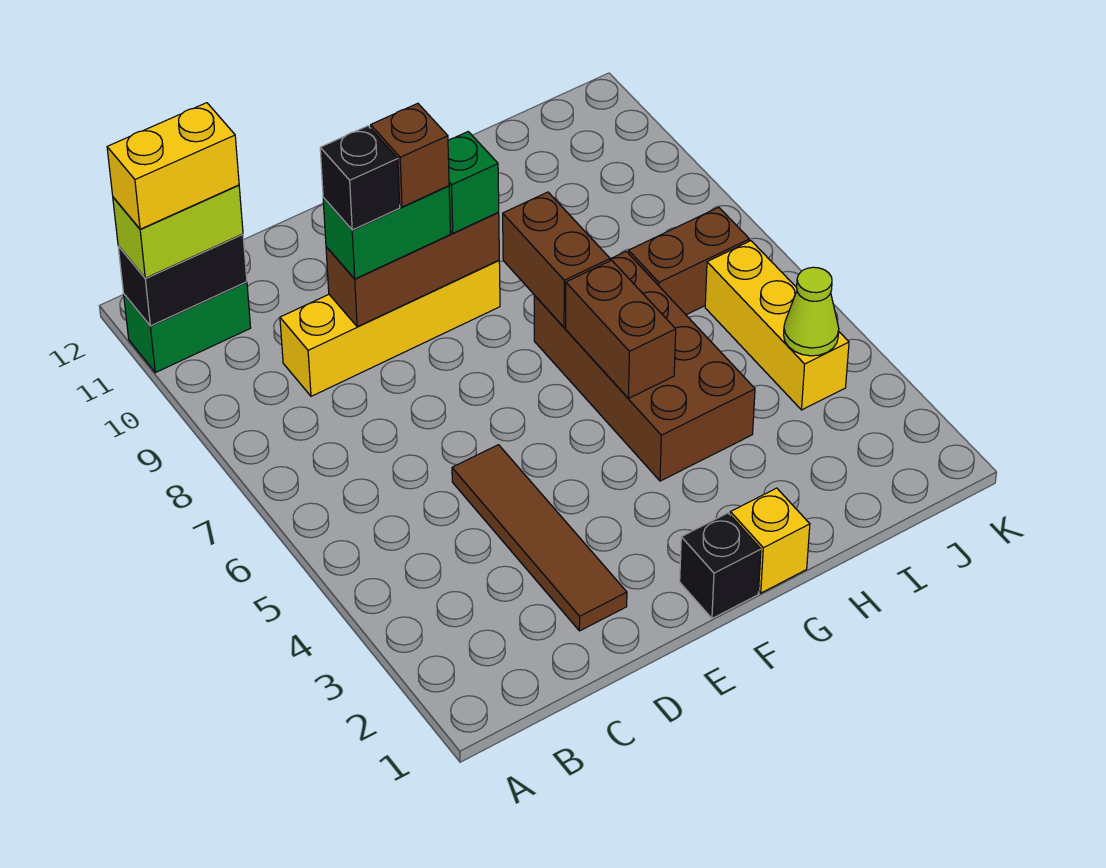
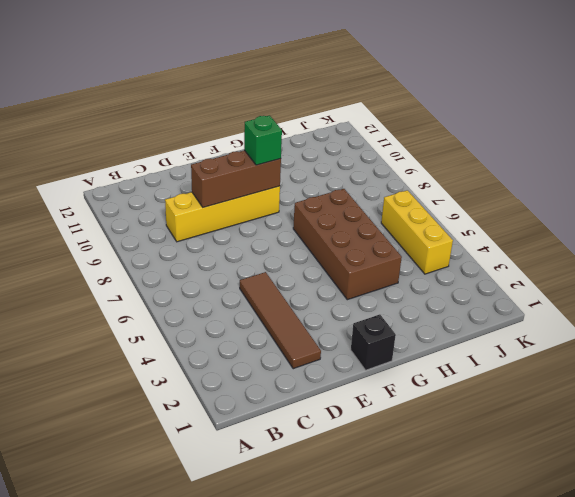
none -> green brick A11:B11 level 1
none -> yellow brick G1 level 1
none -> brown brick I7:J7 level 1

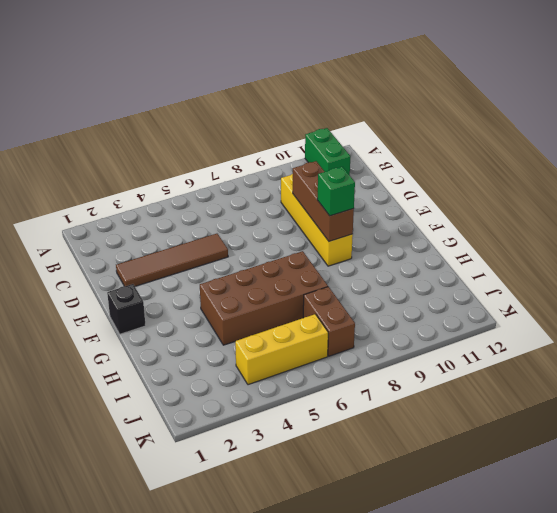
none -> yellow brick G1 level 1
none -> black brick A11:B11 level 2
none -> brown brick G5:G6 level 2

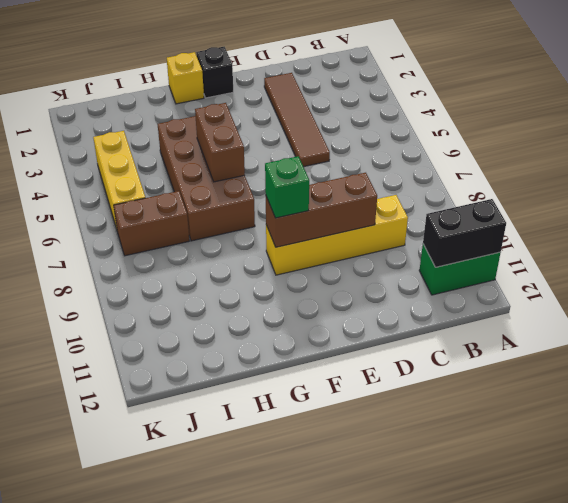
none -> brown brick G7:G8 level 2
none -> lime cone J4 level 2
none -> lime brick A11:B11 level 3

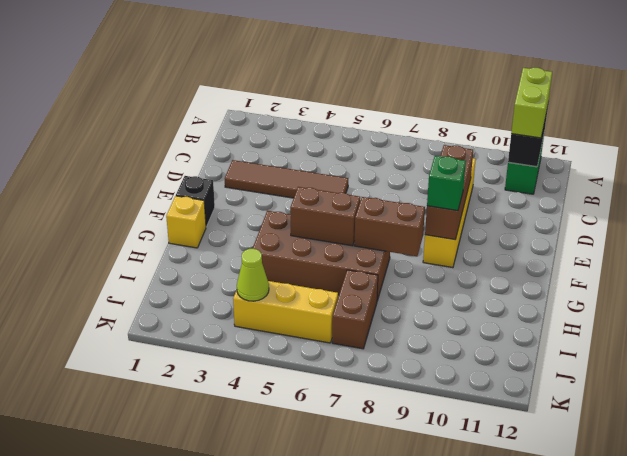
none -> green brick D9:E9 level 3
none -> yellow brick A11:B11 level 4
none -> black brick D9 level 4

